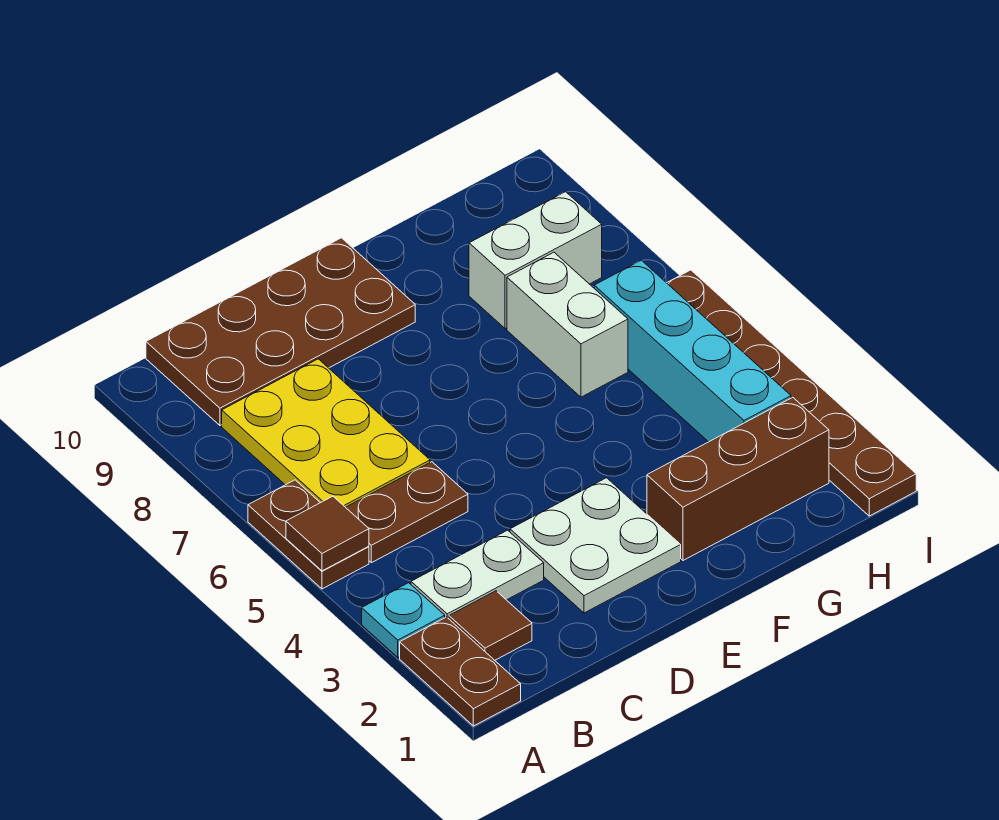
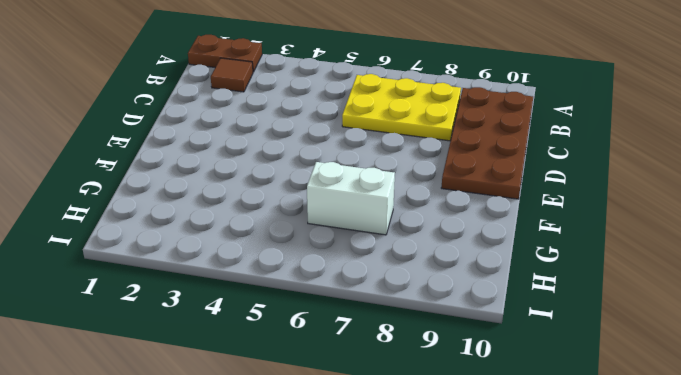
none -> cyan plate A3 level 1
none -> brown plate A5:A6 level 1
none -> white plate B3:C3 level 1

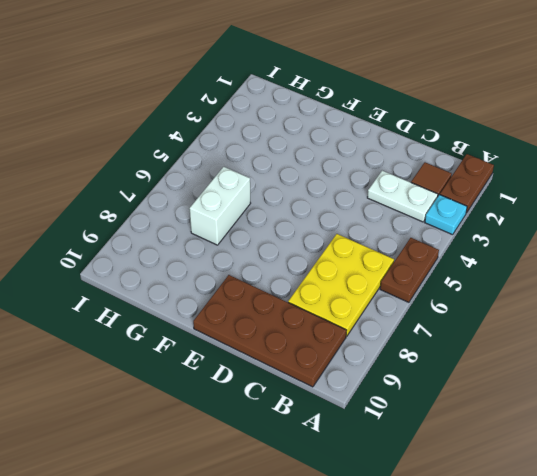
none -> brown plate B5:C5 level 1
none -> white plate D2:E3 level 1
none -> brown brick F2:H2 level 1

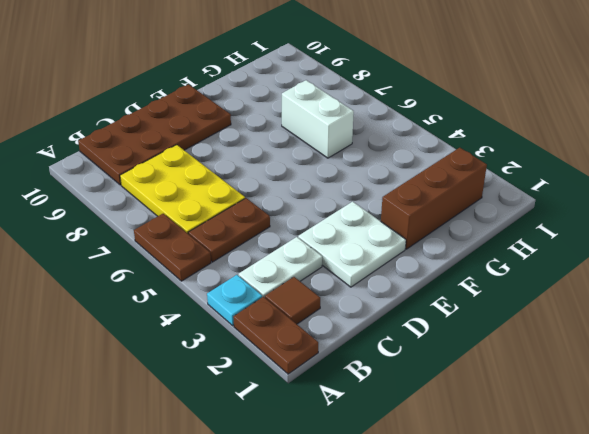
none -> white brick G8:H8 level 1
none -> cyan brick H3:H6 level 1
none -> brown plate I1:I6 level 1

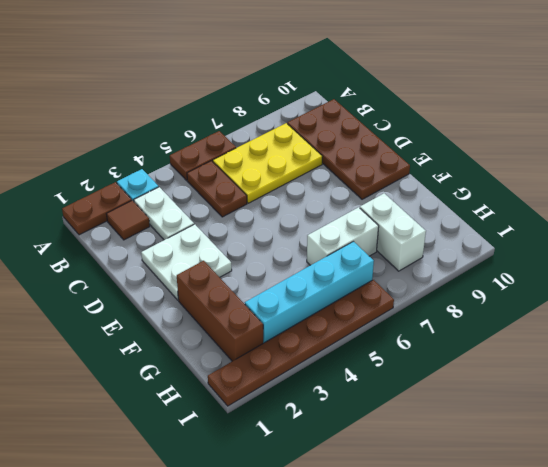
none -> brown tile A5 level 2

